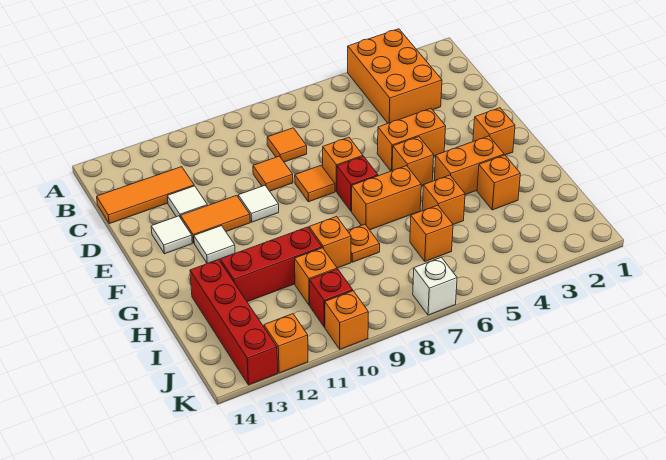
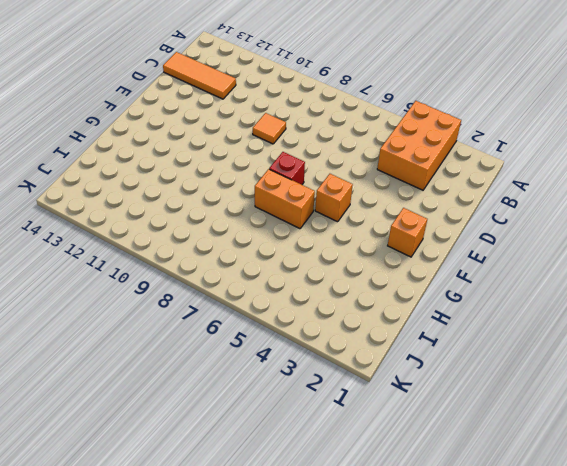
none -> orange tile C8 level 1
none -> white tile D12 level 1
none -> orange brick E4:E5 level 1

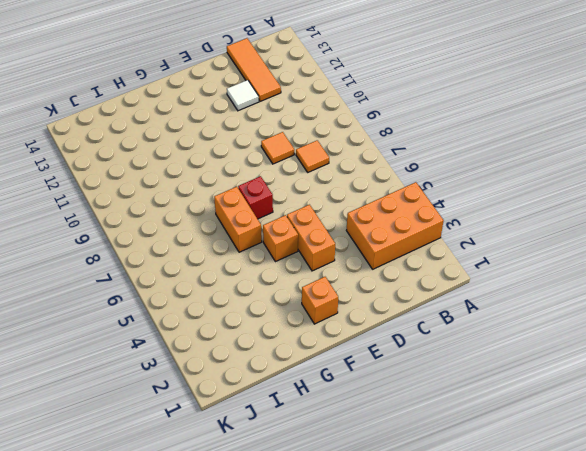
none -> orange brick E7 level 1
none -> orange tile E8 level 1
none -> white tile E10 level 1

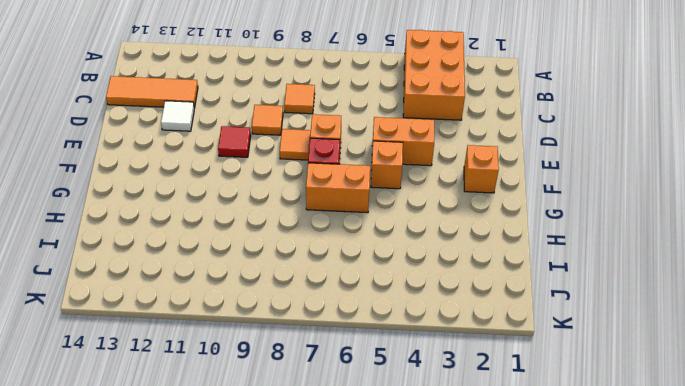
red tile E10 level 1 -> white tile E10 level 1
none -> orange tile E11:E12 level 1
none -> white tile E13 level 1
none -> white tile F12 level 1

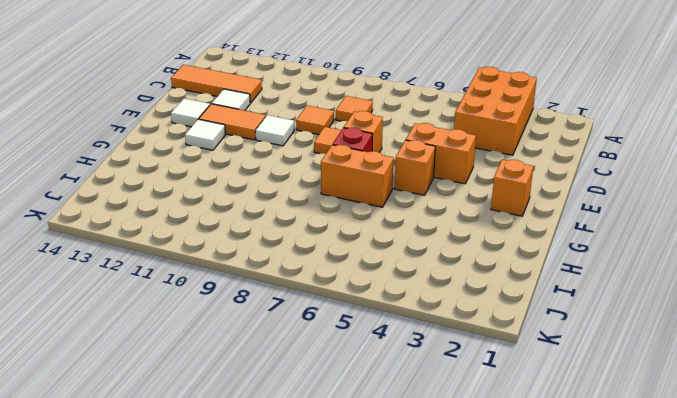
none -> orange brick G3:G4 level 1
none -> orange brick H3 level 1
none -> orange brick H5 level 1

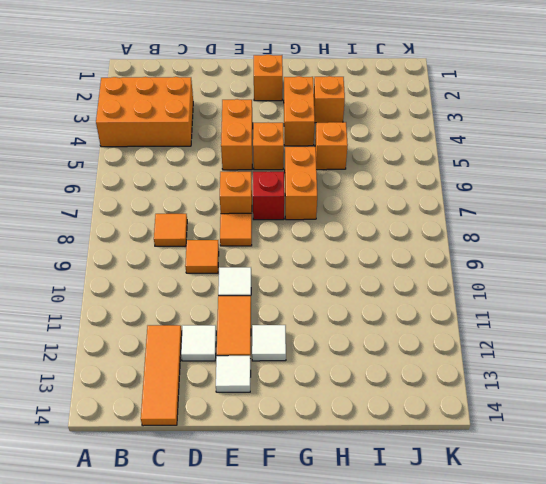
none -> orange plate H8 level 1
none -> orange brick H9 level 1
none -> red brick H10:H12 level 1

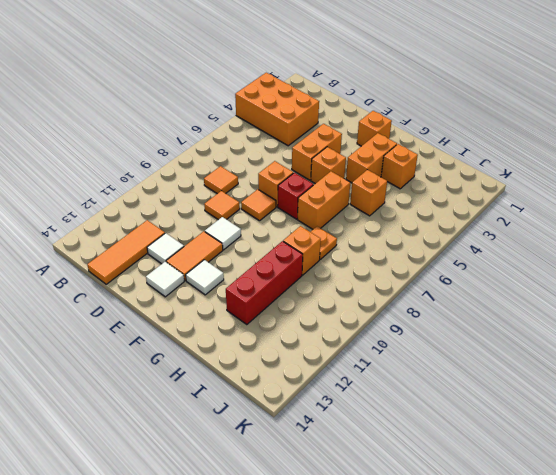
none -> red brick H13:K13 level 1
none -> orange brick I6 level 1
none -> orange brick I10 level 1

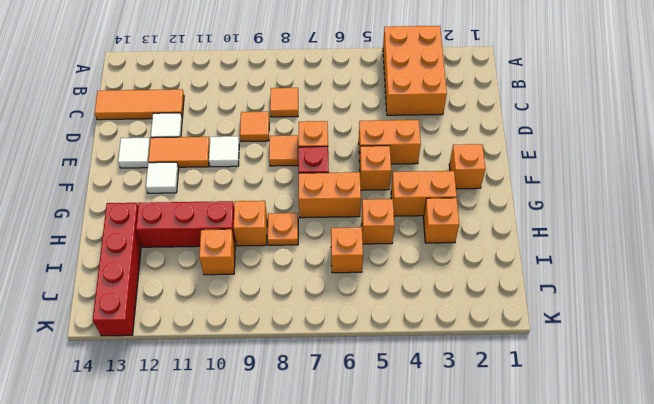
none -> red brick J10 level 1
none -> white brick K7 level 1
none -> orange brick K10 level 1

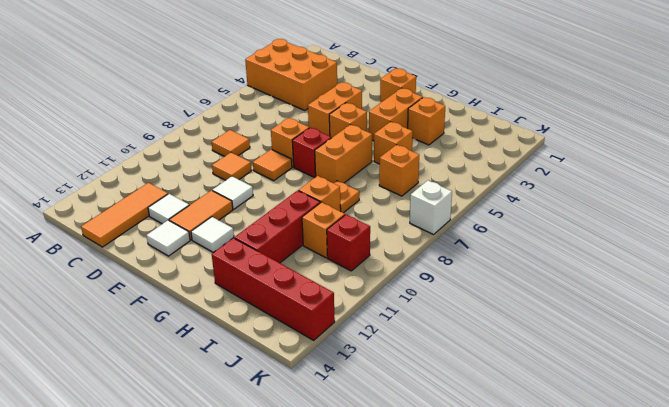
none -> orange brick K10 level 1
none -> orange brick K12 level 1

